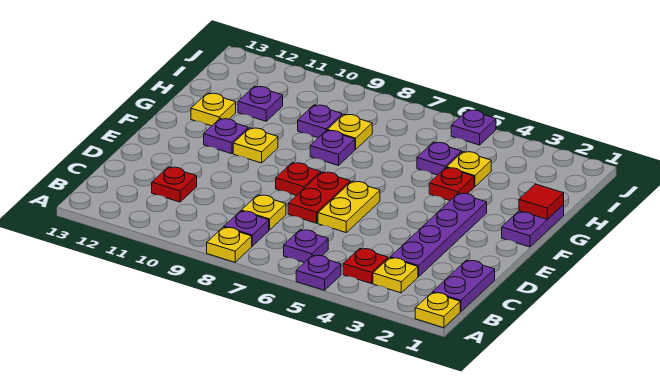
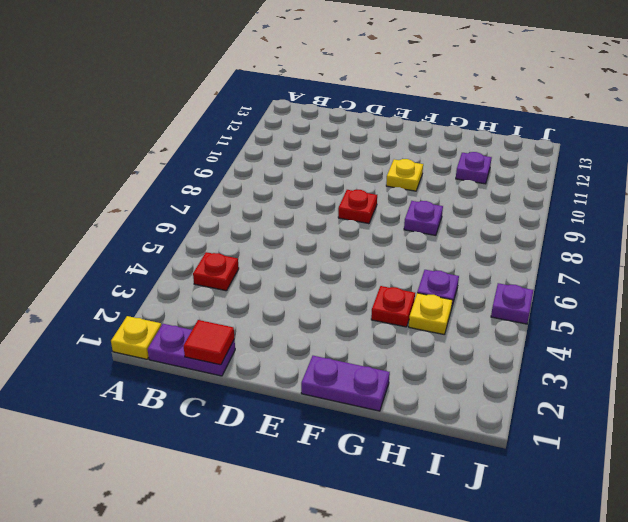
red tile C1 level 2 -> red tile G1 level 2
none -> purple plate A5 level 1
none -> yellow plate A8 level 1
none -> yellow plate B3 level 1

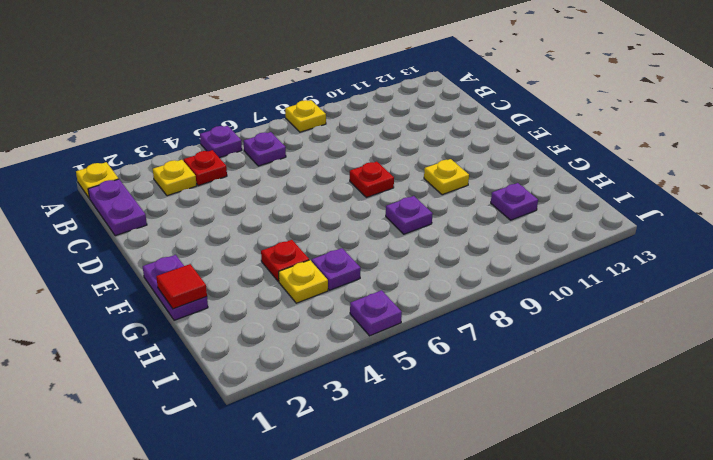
none -> purple plate B8 level 1
none -> purple plate C3:F3 level 1
none -> yellow plate C8 level 1

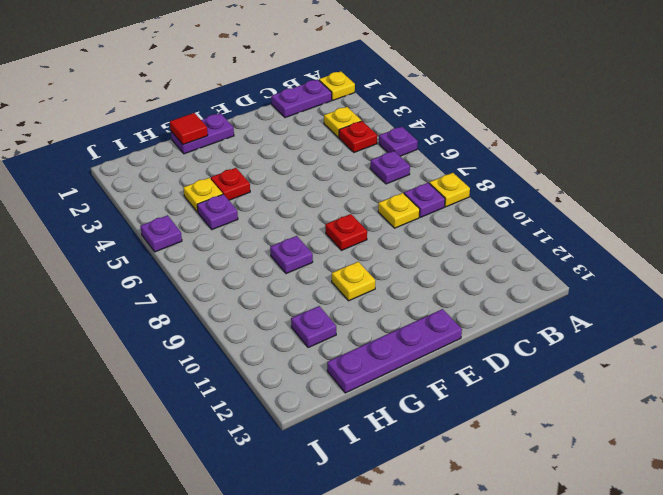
purple plate E13:H13 level 1 -> purple plate C3:F3 level 1
none -> red plate C11 level 1
none -> yellow plate D6:E6 level 1
none -> red plate D7:E7 level 1

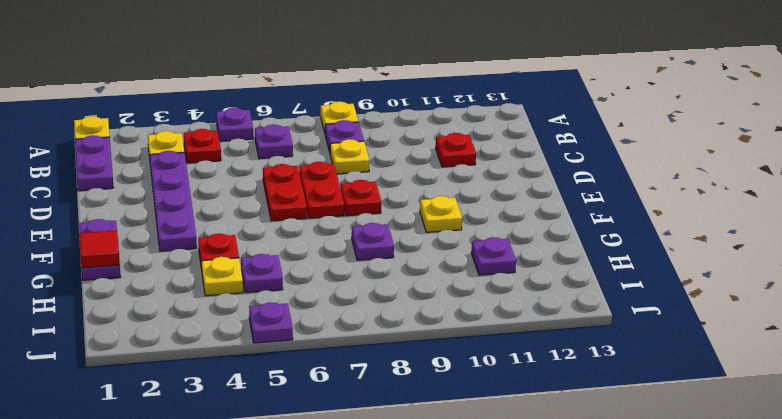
red plate D6:E6 level 1 -> yellow plate D6:E6 level 1
none -> purple plate F11 level 1
none -> yellow plate G12 level 1
none -> yellow plate H8 level 1

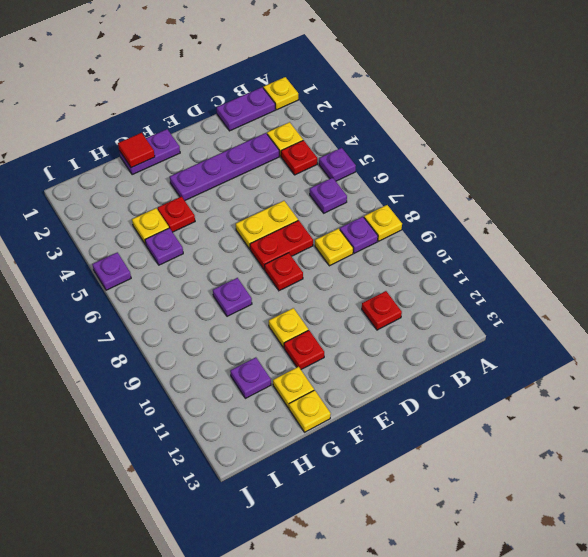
red plate F11 level 1 -> purple plate F11 level 1
yellow plate G13 level 1 -> yellow plate H8 level 1
none -> purple plate H9 level 1

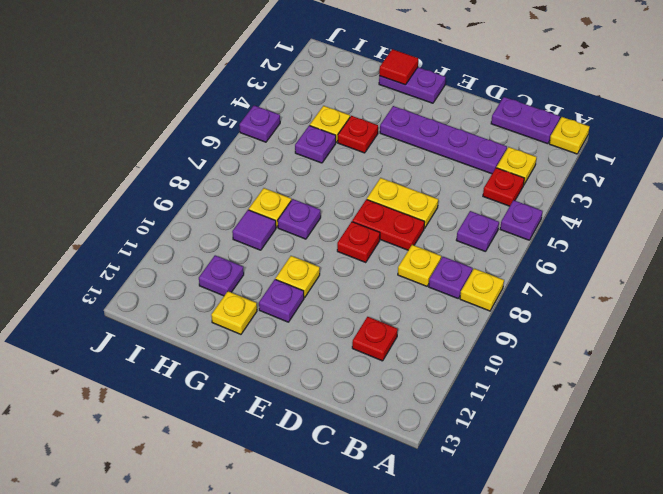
purple tile H9 level 1 -> purple plate H9 level 1

